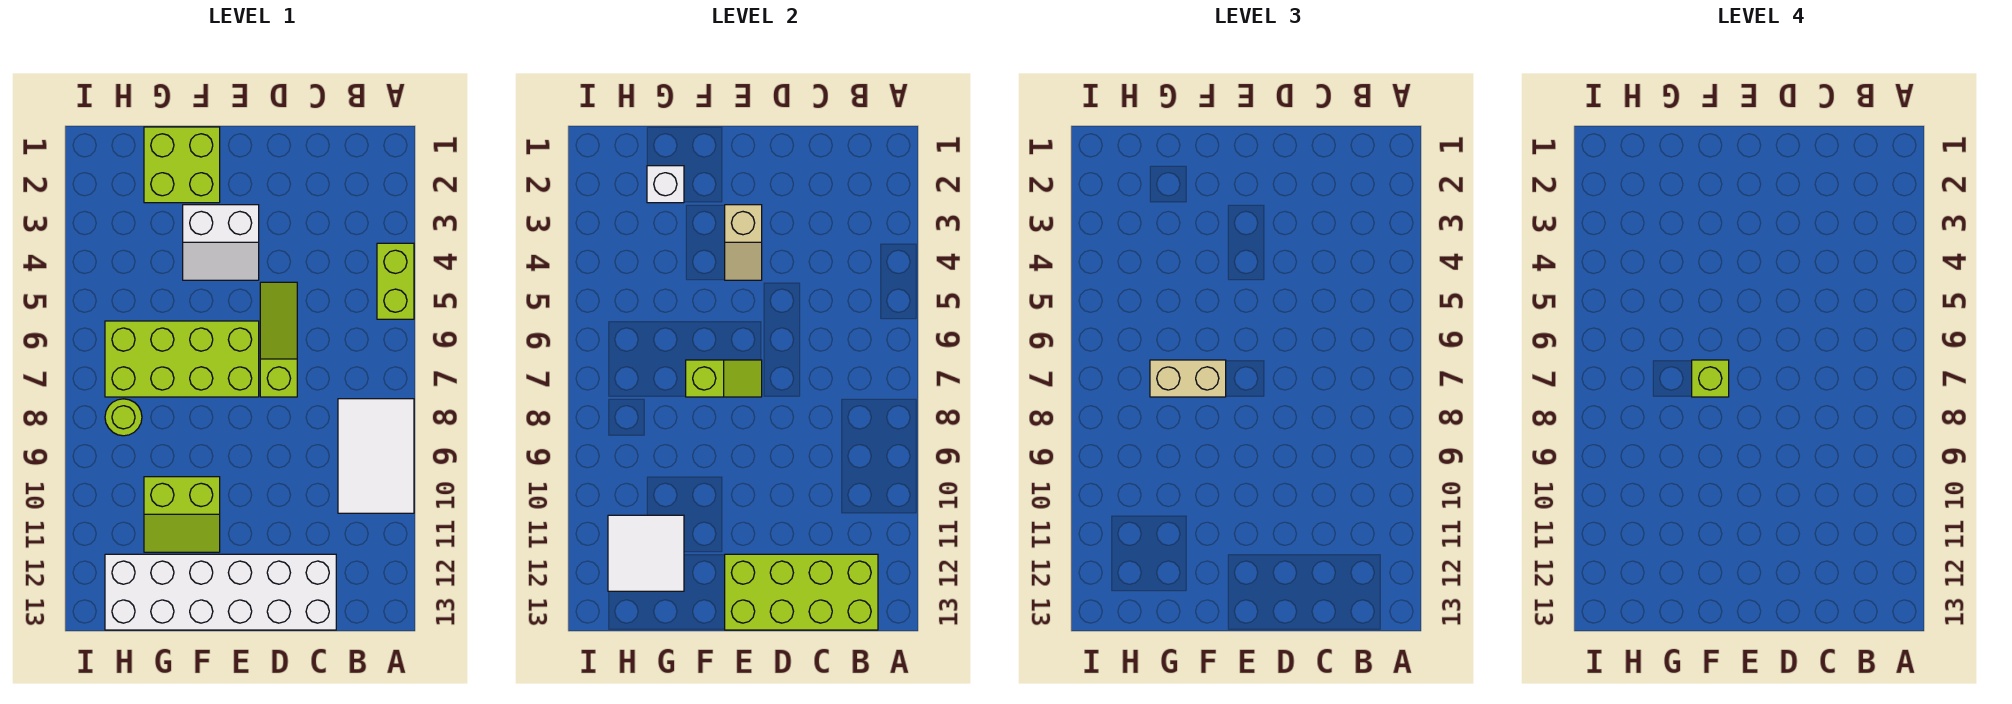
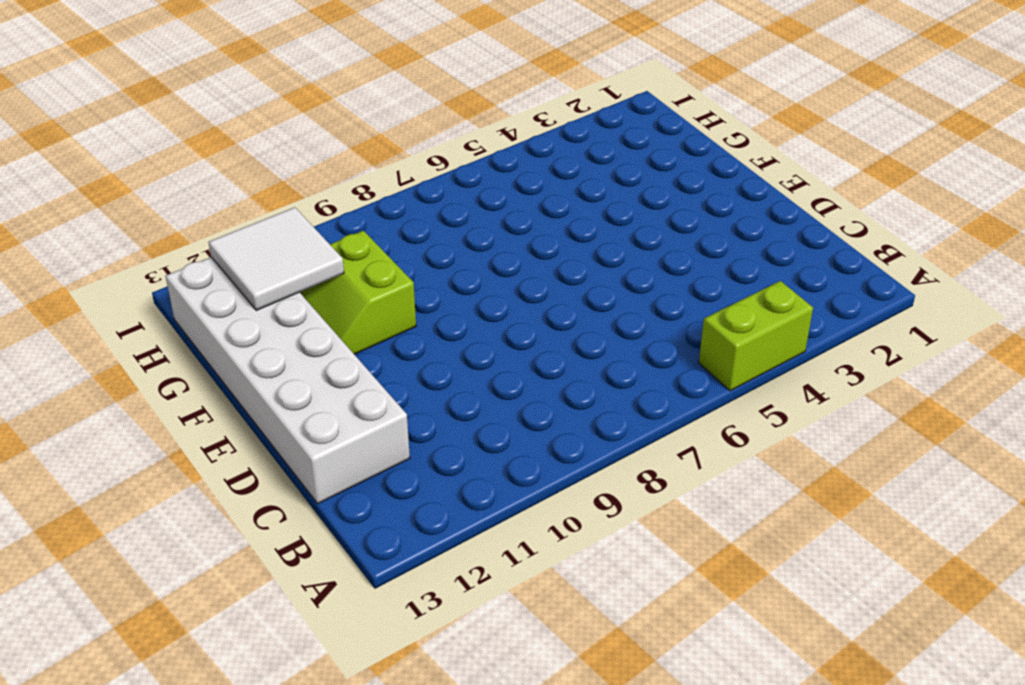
none -> white tile A8:B10 level 1
none -> lime slope D5:D7 level 1 top 7
none -> white slope E3:F4 level 1 top 3

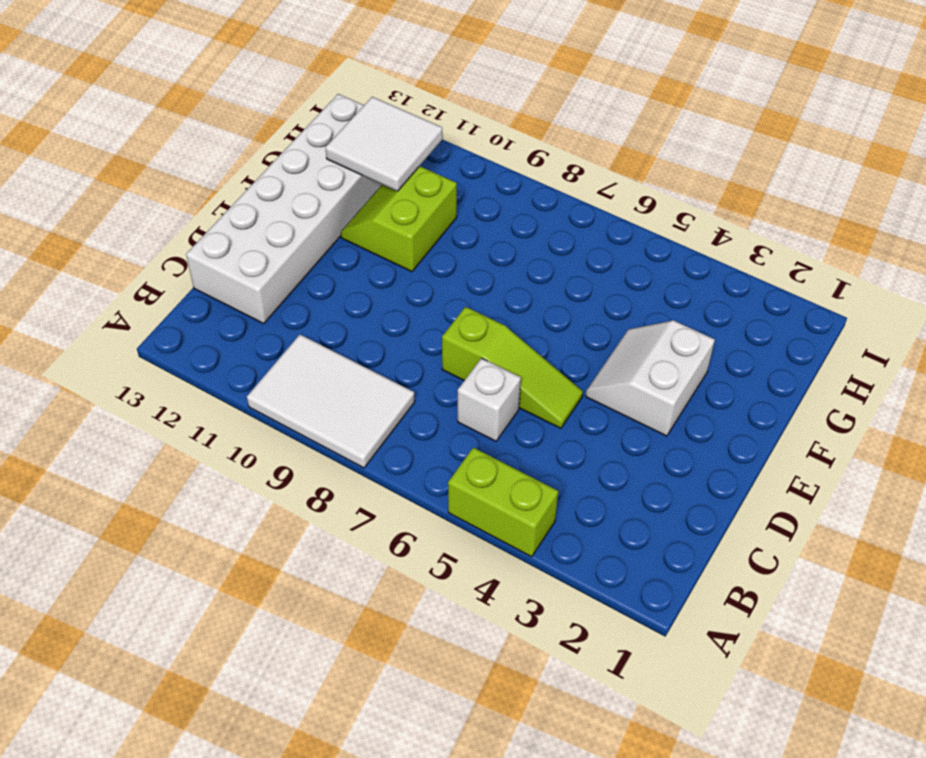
white brick C6 level 1 -> white brick G2 level 2
none -> lime brick E6:H7 level 1
none -> lime brick F1:G2 level 1
none -> lime round brick H8 level 1

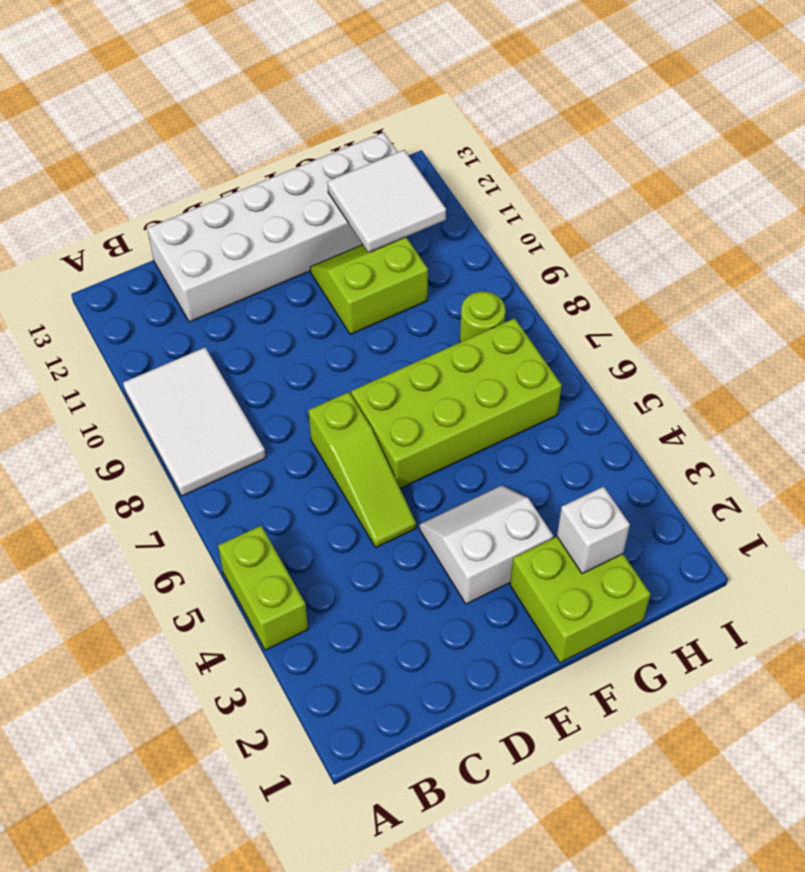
none -> lime brick B12:E13 level 2
none -> tan slope E3:E4 level 2 top 3
none -> lime slope E7:F7 level 2 top F

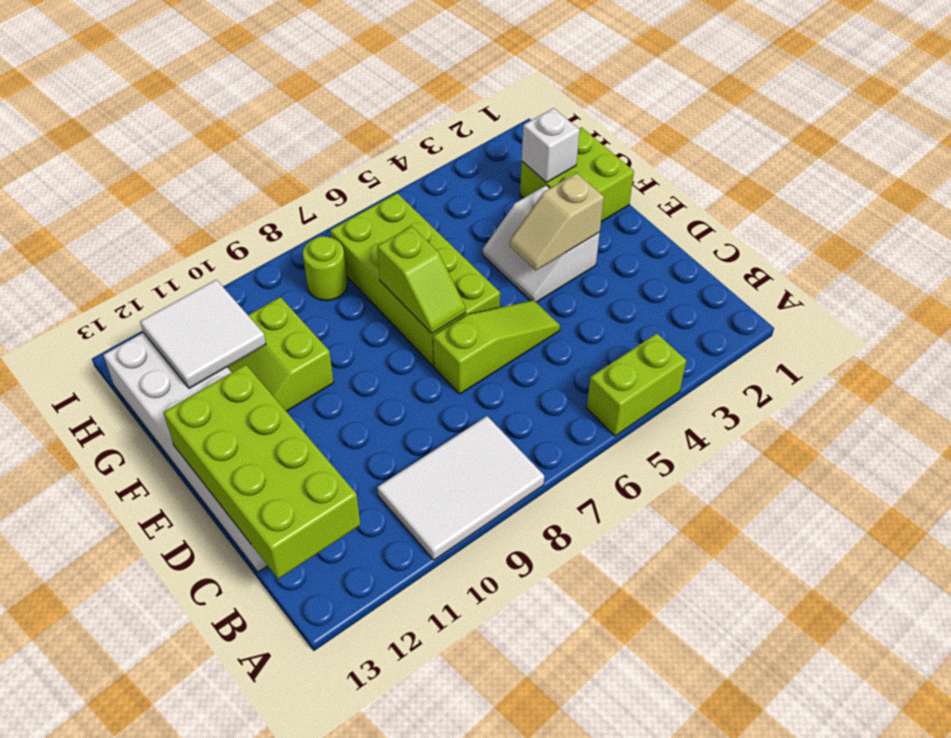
none -> tan brick F7:G7 level 3
none -> lime brick F7 level 4

